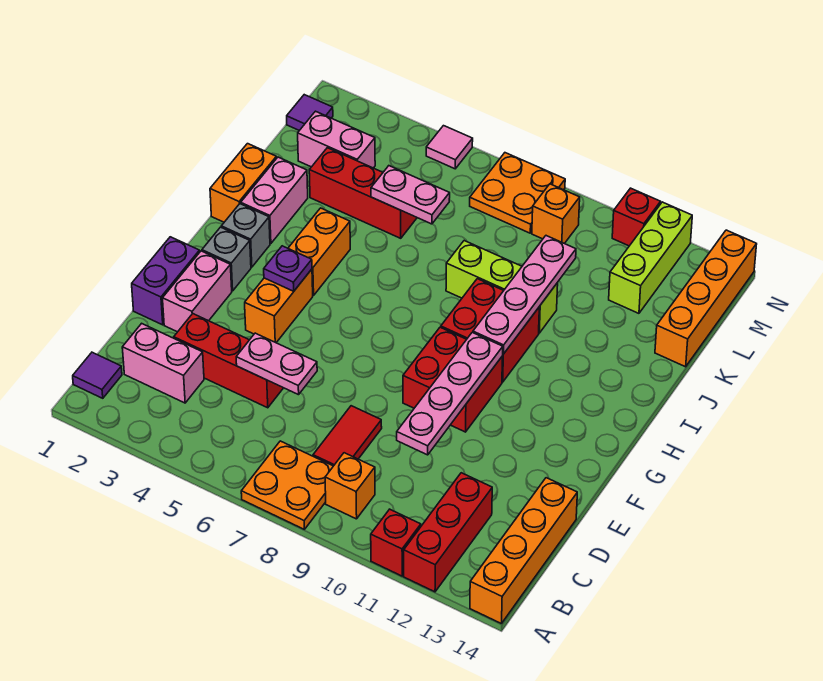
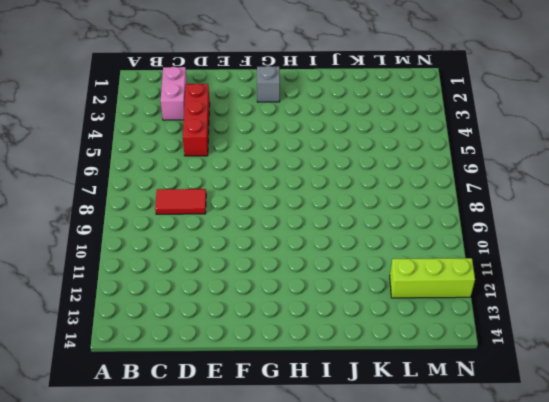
none -> orange plate A7:B8 level 1
none -> red brick A11 level 1
none -> red brick A12:C12 level 1
none -> orange brick A14:D14 level 1

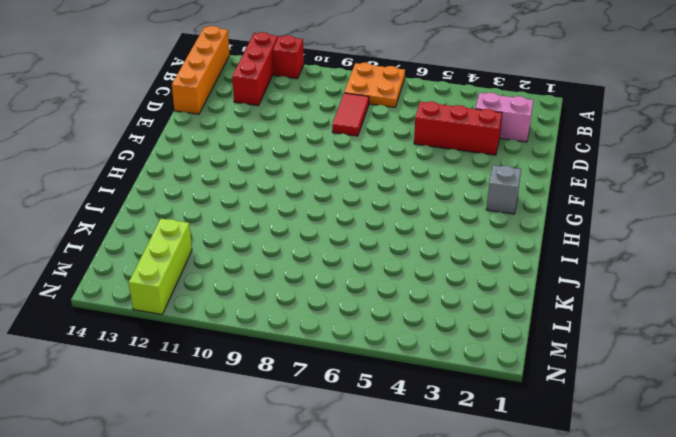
none -> purple tile B1 level 1
none -> orange brick B9 level 1
none -> purple brick E1:F1 level 1
none -> pink brick E2:F2 level 1

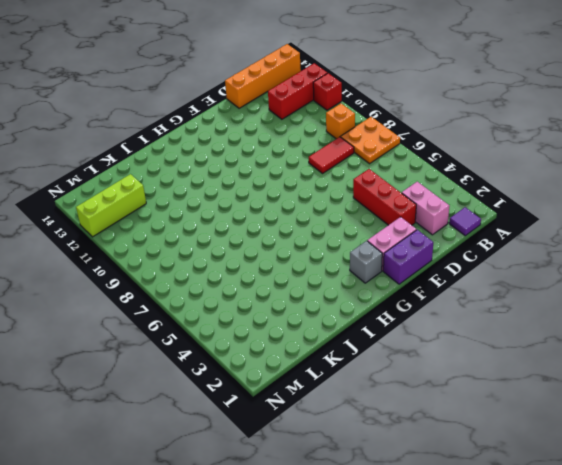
none -> orange brick F4:G4 level 1
none -> red brick F9:G10 level 1
none -> grey brick H2 level 1
none -> orange brick H4:I4 level 1

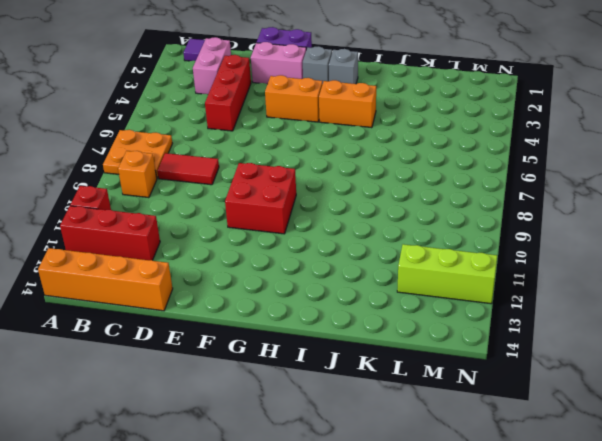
none -> red brick H9:I10 level 1
none -> orange brick I1:J1 level 1
none -> pink brick I2:J2 level 1
none -> lime brick J8:J10 level 1

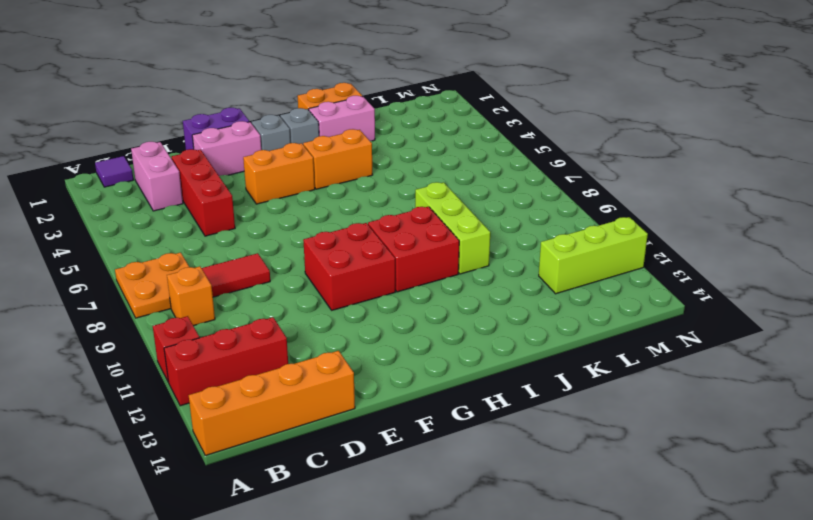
none -> red brick K3:K5 level 1
none -> orange brick K14:N14 level 1
none -> pink brick L2:L3 level 1
none -> purple tile M1 level 1

